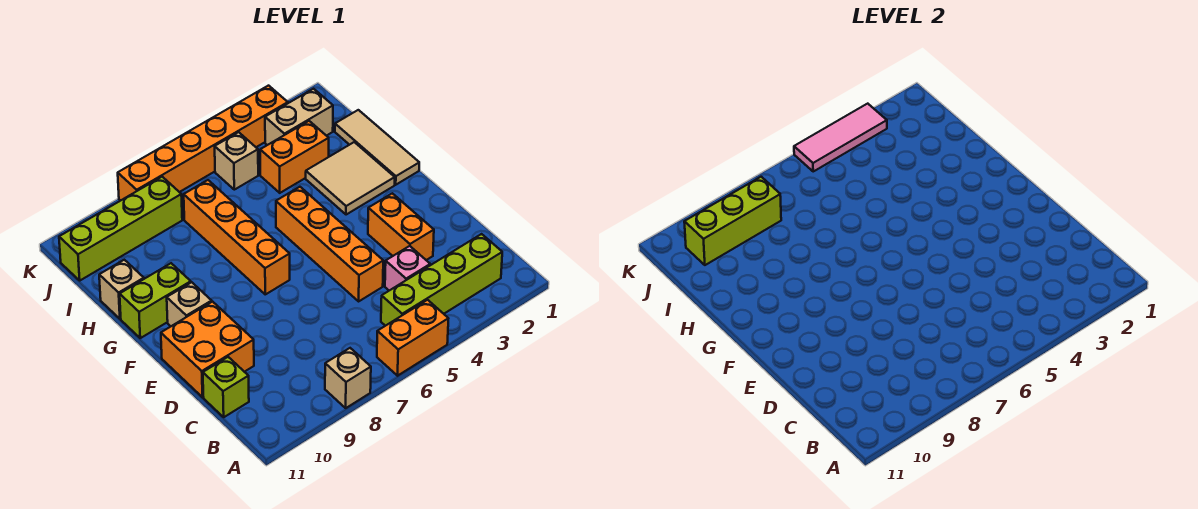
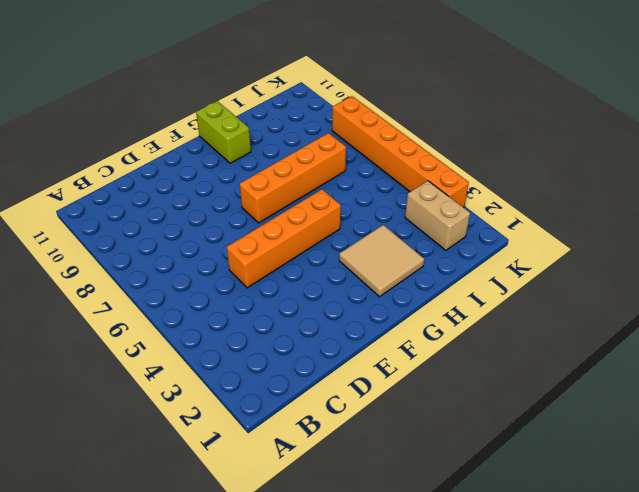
none -> orange brick A5:A6 level 1
none -> tan brick A8 level 1
none -> lime brick B2:B5 level 1

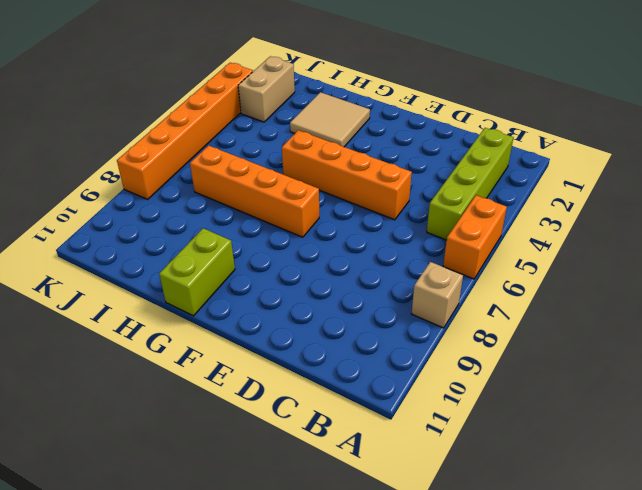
none -> pink brick C4 level 1
none -> lime brick C11 level 1
none -> orange brick D3:E3 level 1

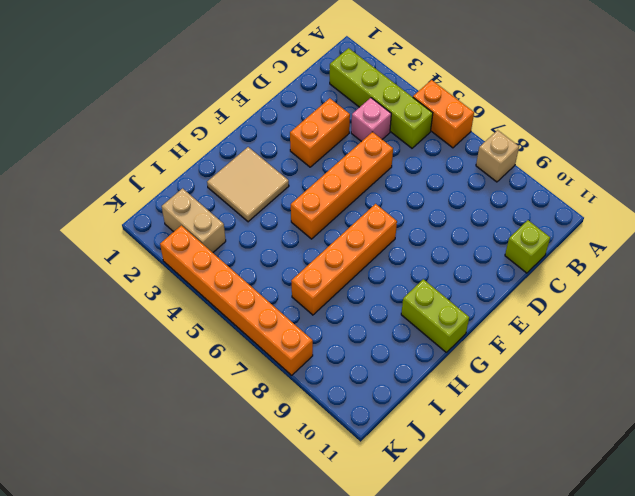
none -> orange brick D10:E11 level 1
none -> tan brick F10 level 1
none -> tan tile G1:I1 level 1

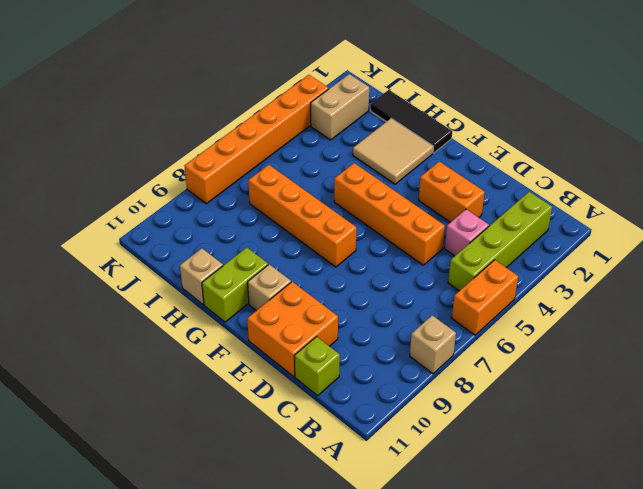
black tile G1:I1 level 1 -> tan tile G1:I1 level 1
none -> orange brick I3:I4 level 1
none -> tan brick J5 level 1
none -> lime brick J8:J11 level 1

